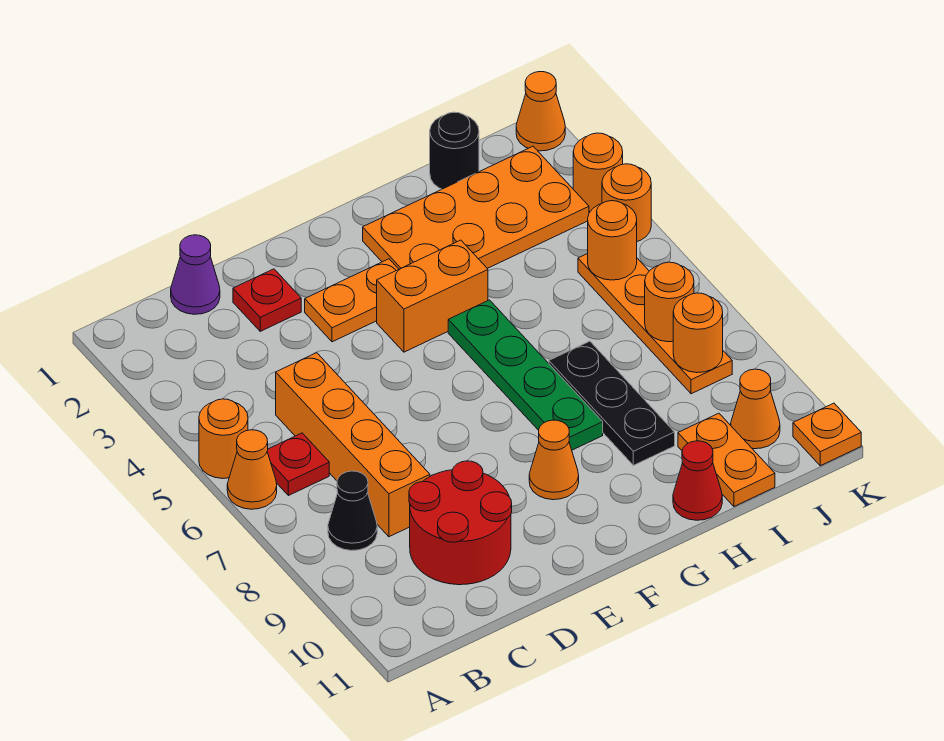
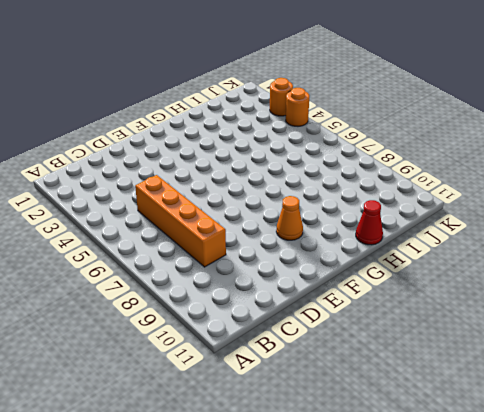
none -> orange round brick A5 level 1
none -> orange cone A6 level 1
none -> red plate B6 level 1

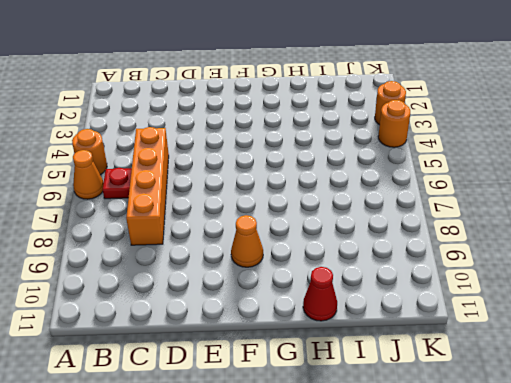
none -> black cone B8 level 1
none -> purple cone C1 level 1
none -> red round brick C9:D10 level 1

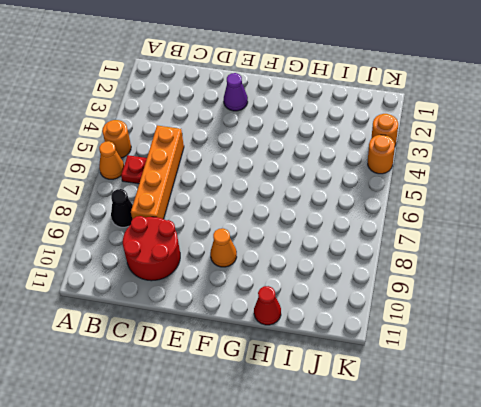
purple cone E2 level 1 -> purple cone C1 level 1
none -> red plate D2 level 1
none -> orange plate E3:F3 level 1
none -> orange brick F4:G4 level 1

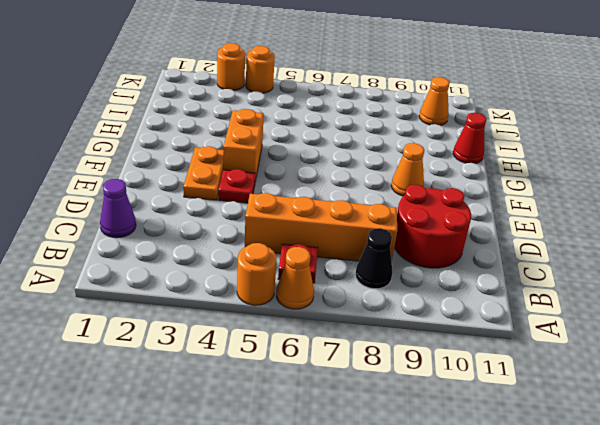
red plate E4 level 1 -> red plate D2 level 1
none -> orange plate G2:J3 level 1
none -> green plate G5:G8 level 1
none -> black plate H7:H9 level 1

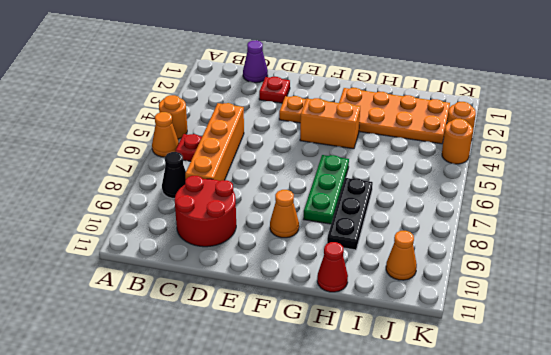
green plate G6:G8 level 1 -> green plate G5:G8 level 1
none -> black round brick I1 level 1
none -> orange plate I10:I11 level 1
none -> orange plate J5:J8 level 1

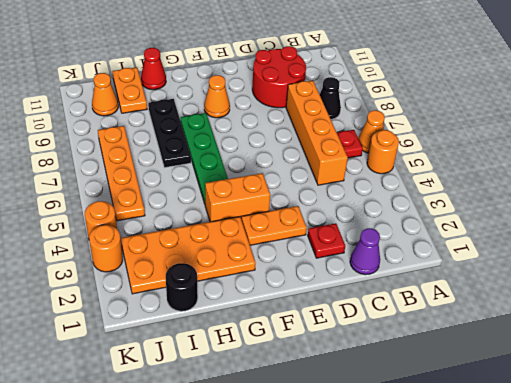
none -> orange cone K1 level 1
none -> orange plate K11 level 1
none -> orange round brick J5 level 2

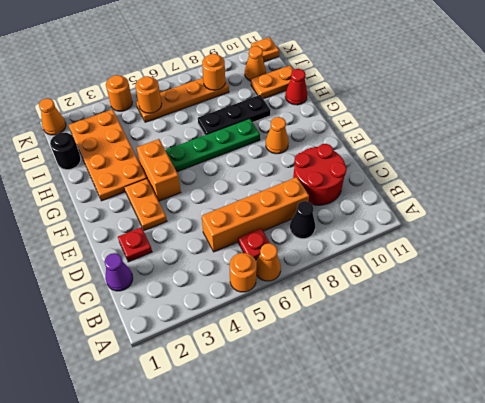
none -> orange round brick K3 level 1
none -> orange round brick J7 level 2

